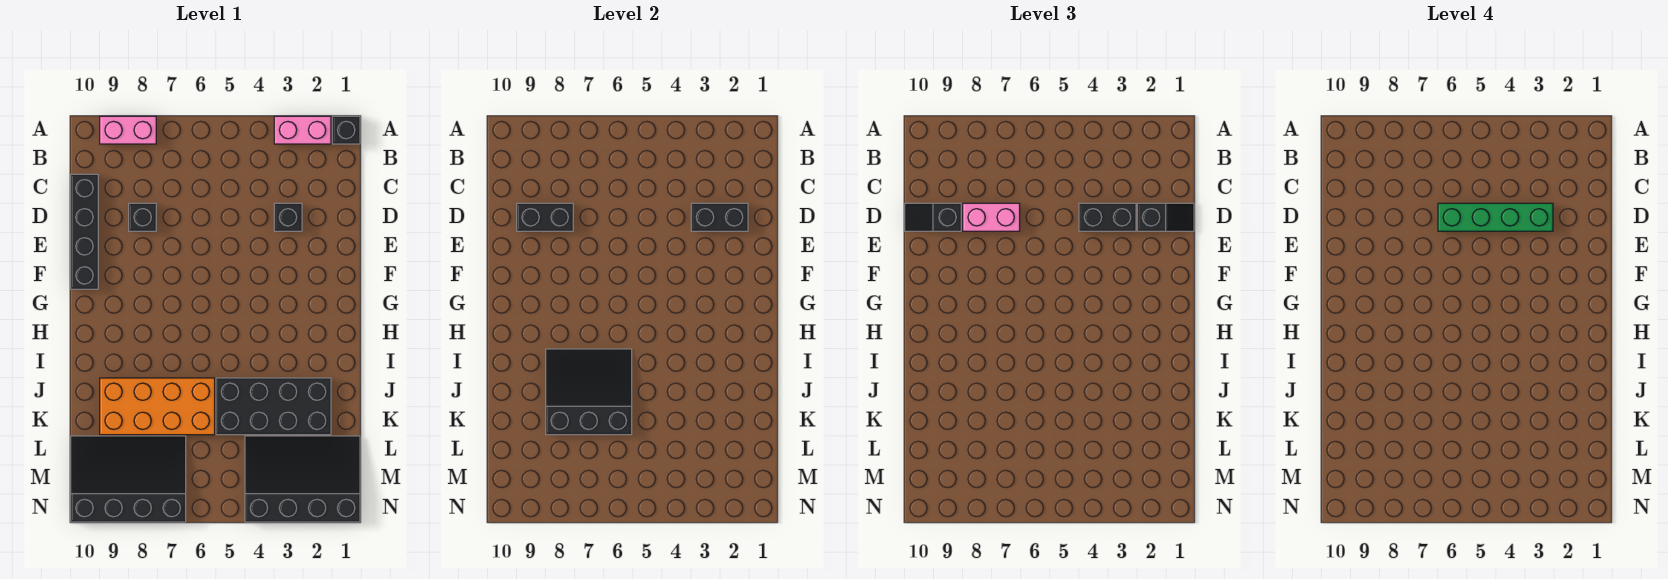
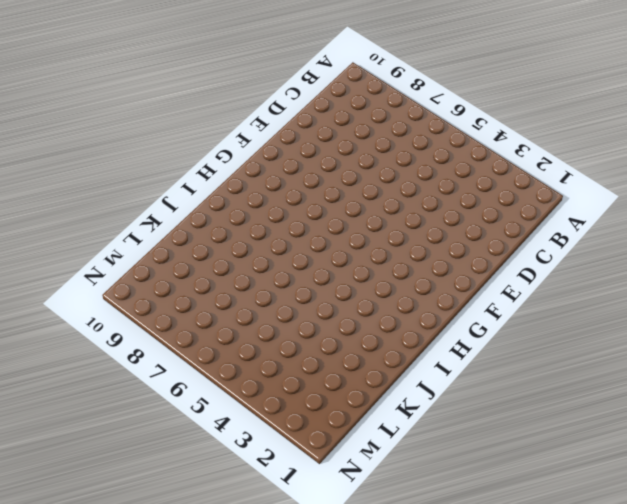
none -> black brick A1 level 1
none -> pink brick A2:A3 level 1
none -> pink brick A8:A9 level 1

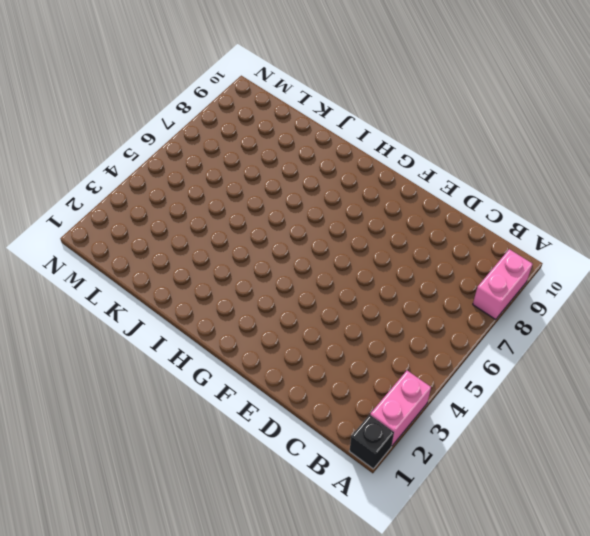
none -> black brick C10:F10 level 1
none -> black brick D3 level 1
none -> black brick D8 level 1

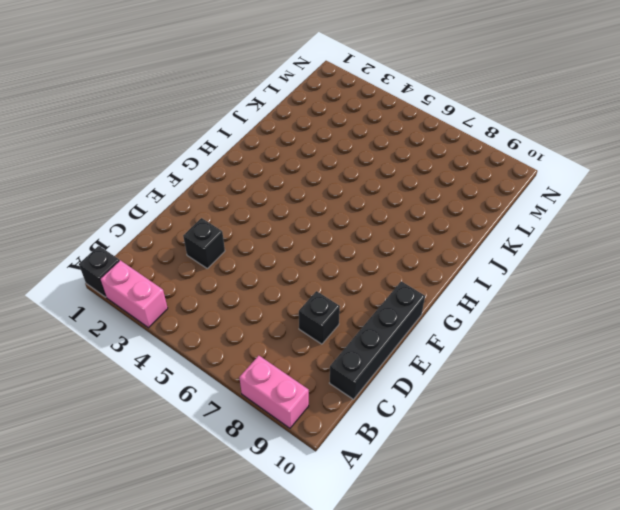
none -> black brick J2:K5 level 1
none -> orange brick J6:K9 level 1
none -> black slope L1:N4 level 1 top N

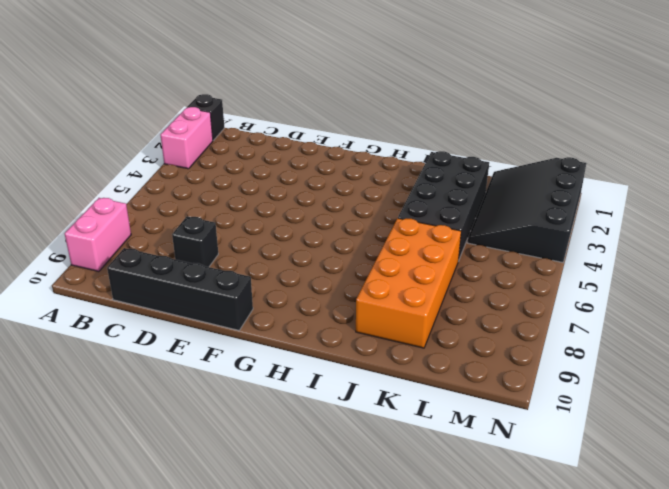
none -> black brick D3 level 1
none -> black slope L7:N10 level 1 top N
none -> black brick D2:D3 level 2

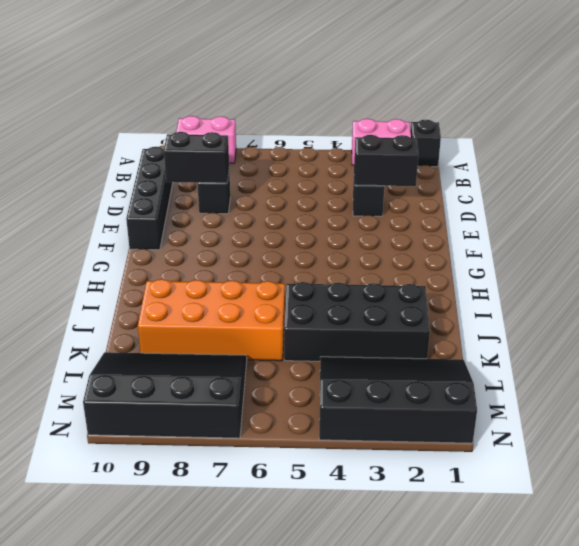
none -> black slope I6:K8 level 2 top K
none -> black slope D1:D2 level 3 top 2
none -> black brick D3:D4 level 3

